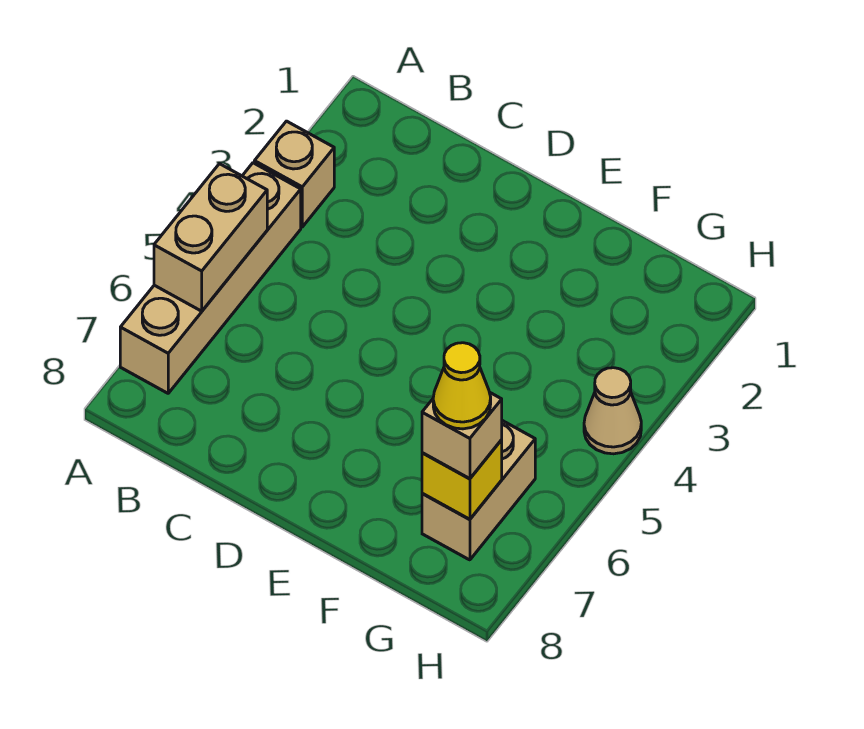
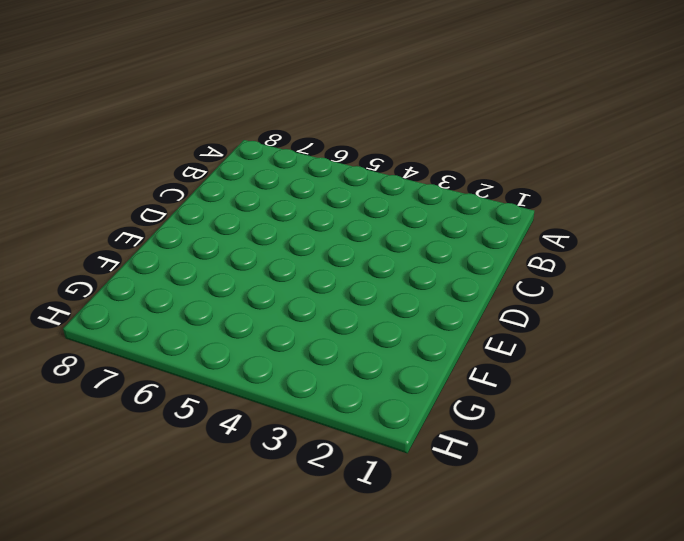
none -> tan brick A3 level 1
none -> tan brick A4:A7 level 1

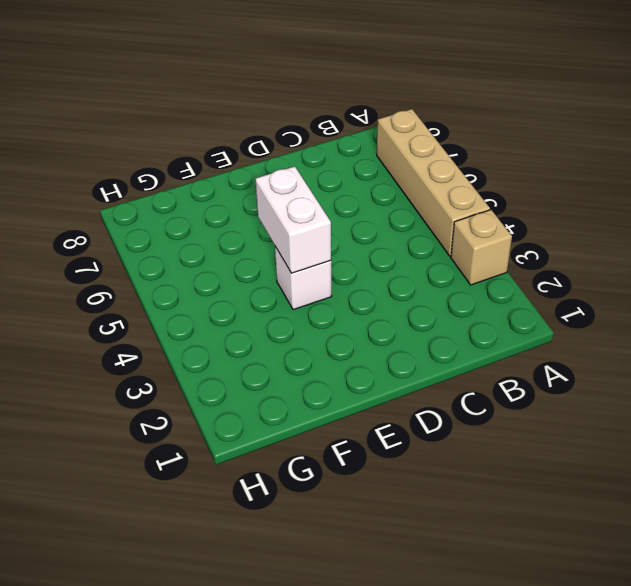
white brick E4 level 1 -> none
white brick E4:E5 level 2 -> none
none -> tan brick G6:G7 level 1
none -> tan cone H4 level 1

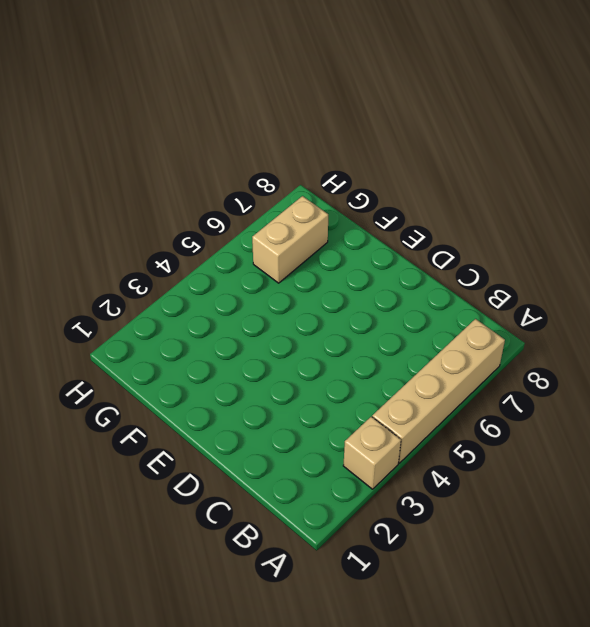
none -> tan cone H4 level 1
none -> tan brick A5:A6 level 2

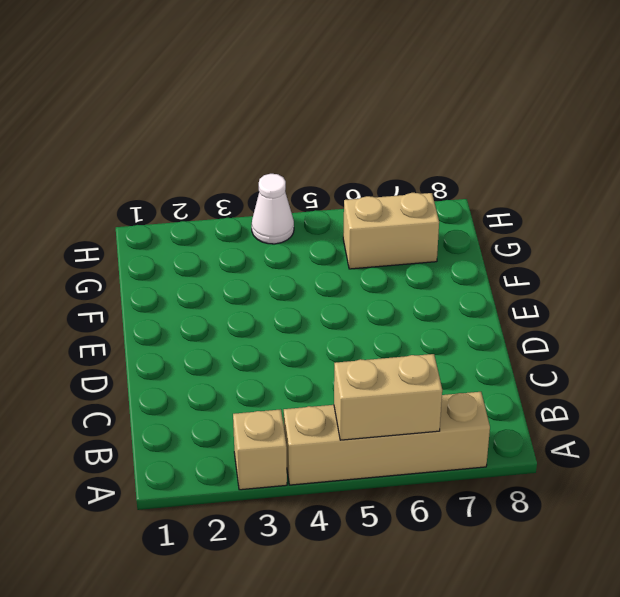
white cone H4 level 1 -> tan cone H4 level 1
none -> yellow brick G7 level 2
none -> tan brick G7 level 3

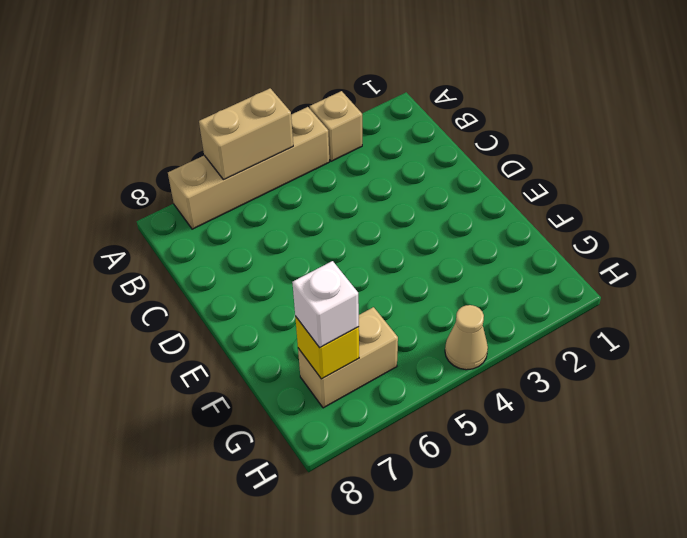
white brick G7 level 3 -> tan brick G7 level 3
none -> yellow cone G7 level 4

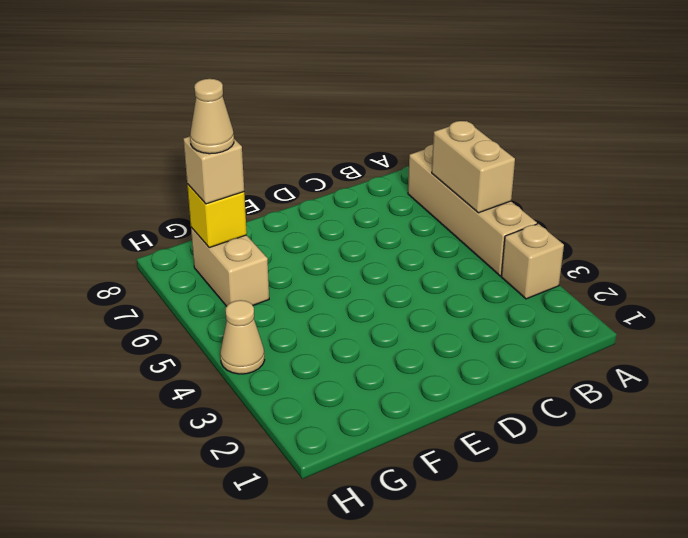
tan cone G7 level 4 -> yellow cone G7 level 4

